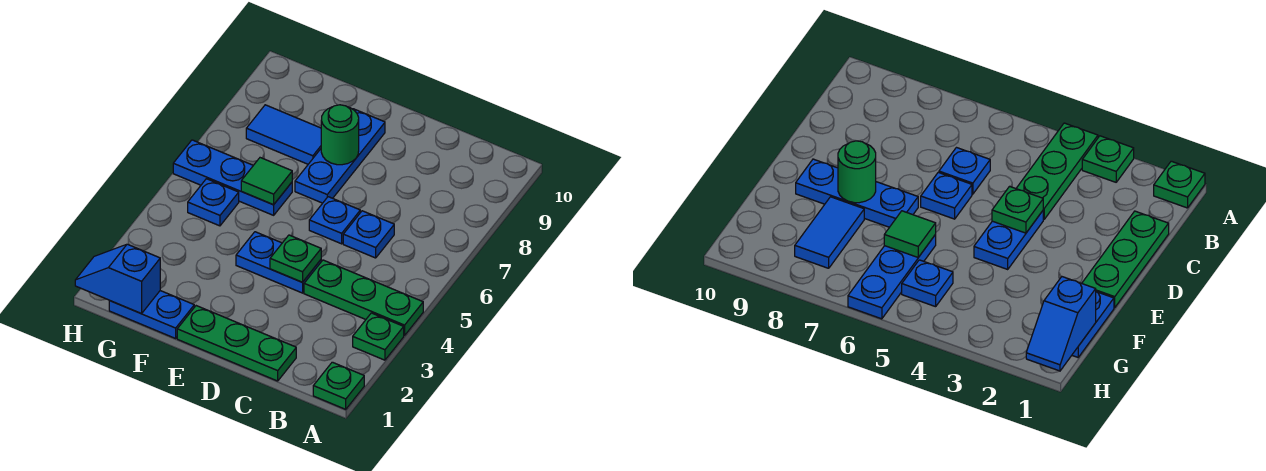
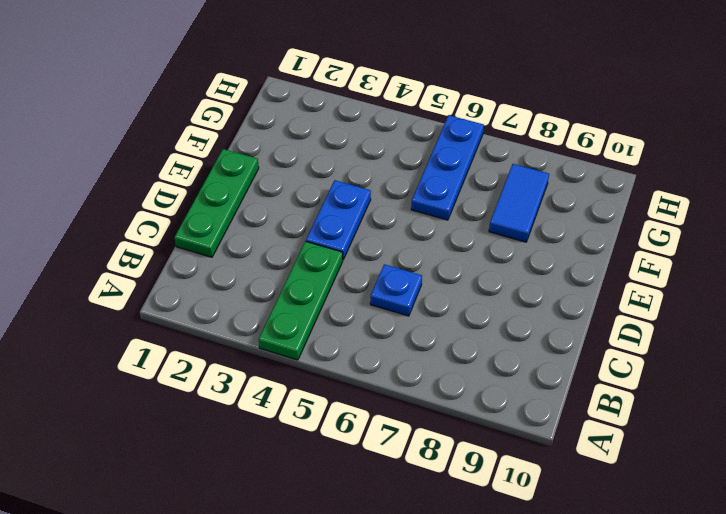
none -> green plate A1 level 1
none -> green plate A3 level 1
none -> blue plate D6 level 1

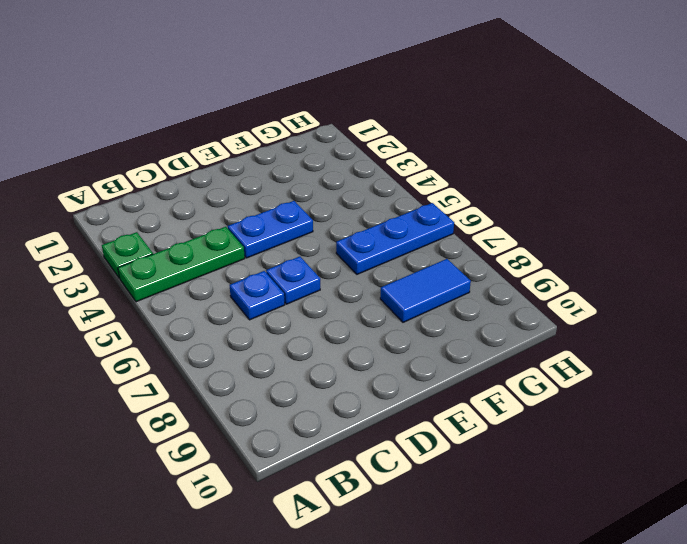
none -> green plate A1 level 1
none -> green plate C1:E1 level 1
none -> blue plate E7:E9 level 1

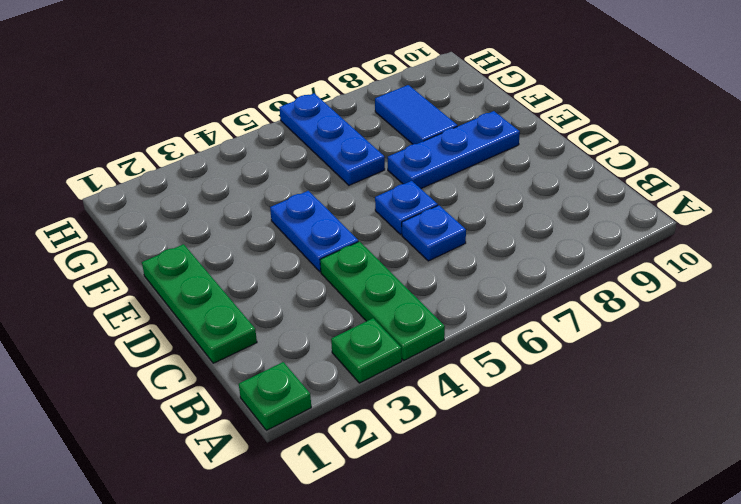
none -> blue plate F1:G1 level 1
none -> blue plate G5 level 1
none -> green plate D4 level 2

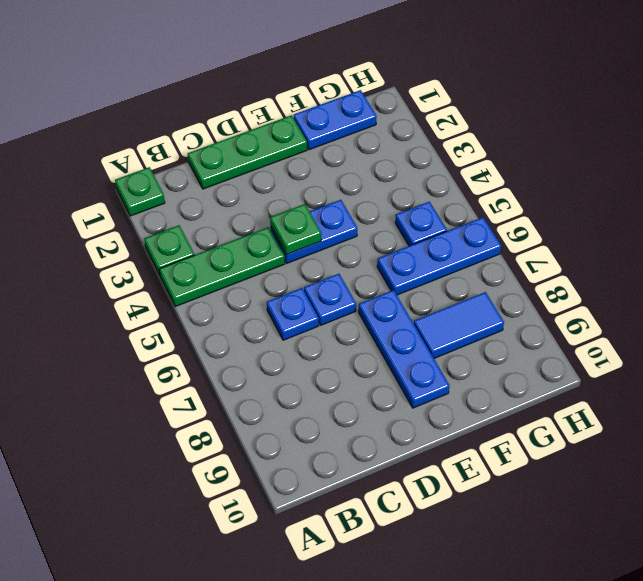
none -> green round brick E8 level 2
none -> green tile F6 level 2
none -> blue slope G1:H1 level 2 top G

